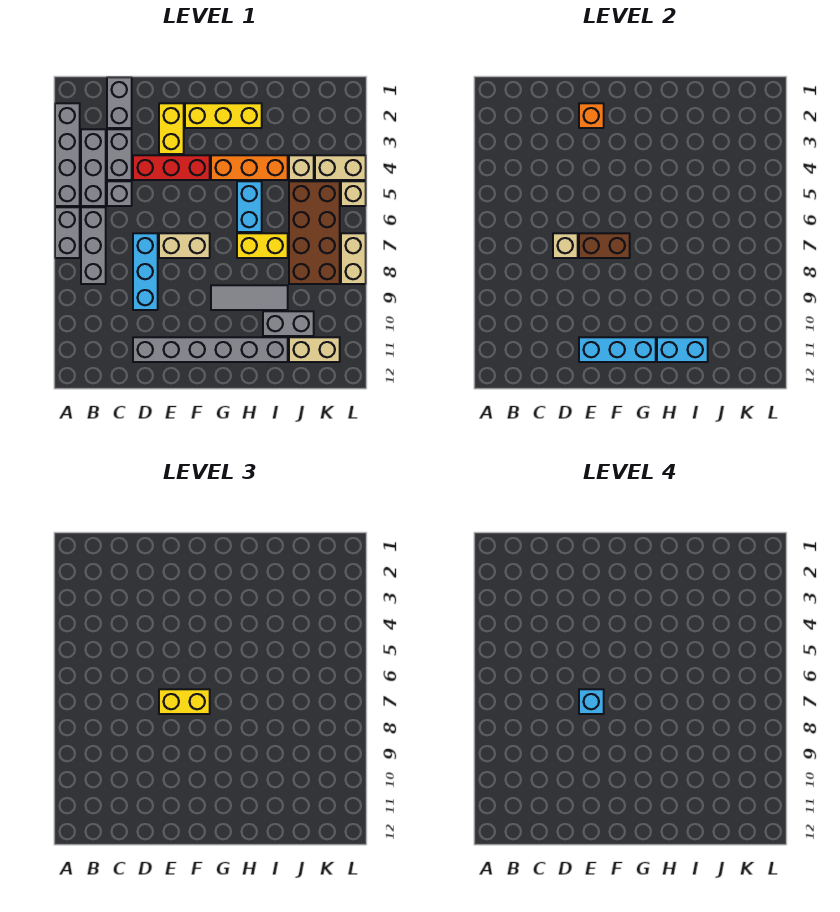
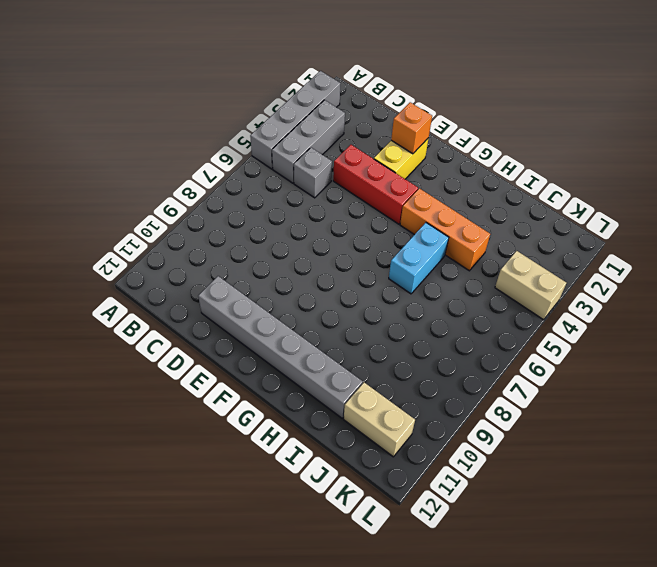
none -> grey brick A6:A7 level 1
none -> grey brick B6:B8 level 1
none -> grey brick C1:C2 level 1
none -> grey brick C3:C4 level 1

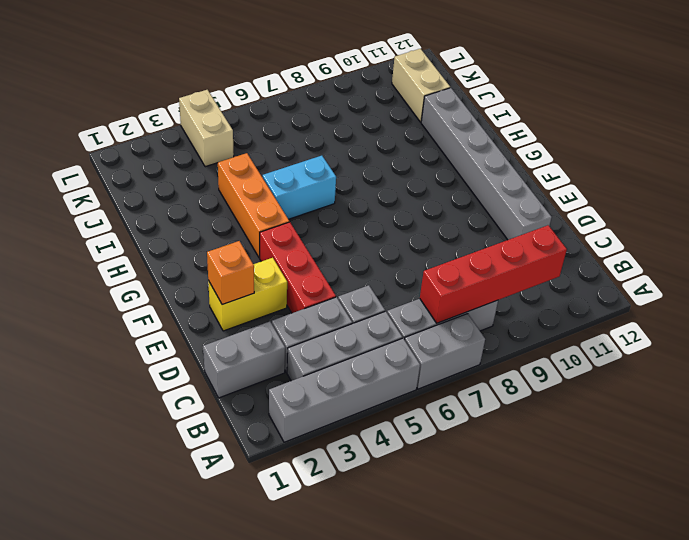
red brick B7:B10 level 2 -> none
none -> cyan brick D7:D9 level 1
none -> tan brick E7:F7 level 1
none -> yellow brick F2:H2 level 1
none -> grey tile G9:I9 level 1

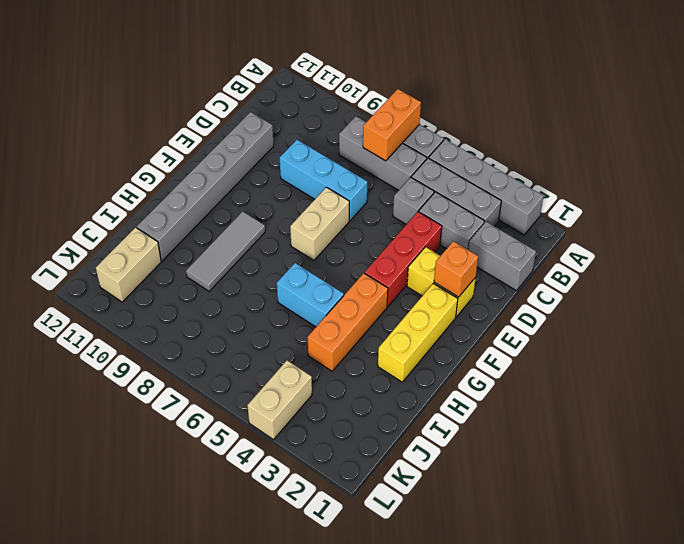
orange brick A7:B7 level 2 -> none
none -> yellow brick H7:I7 level 1
none -> grey brick I10:J10 level 1
none -> tan brick J4 level 1
none -> brown brick J5:K8 level 1

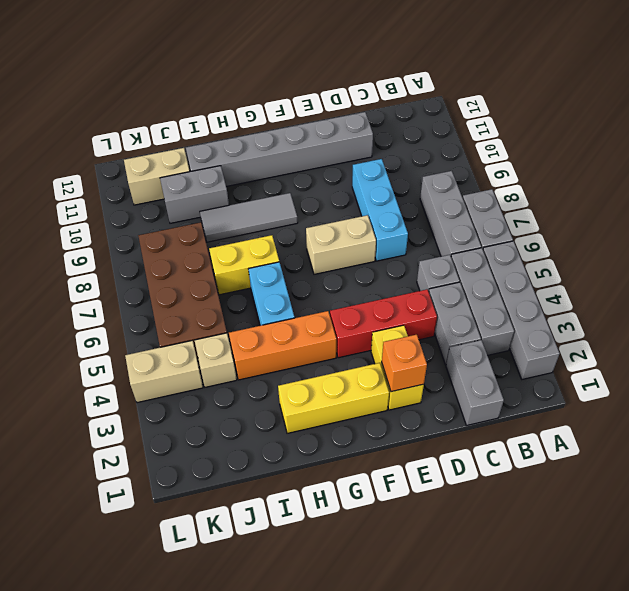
none -> tan brick L5 level 1
none -> tan brick L7:L8 level 1
none -> tan brick D7 level 2
none -> brown brick E7:F7 level 2

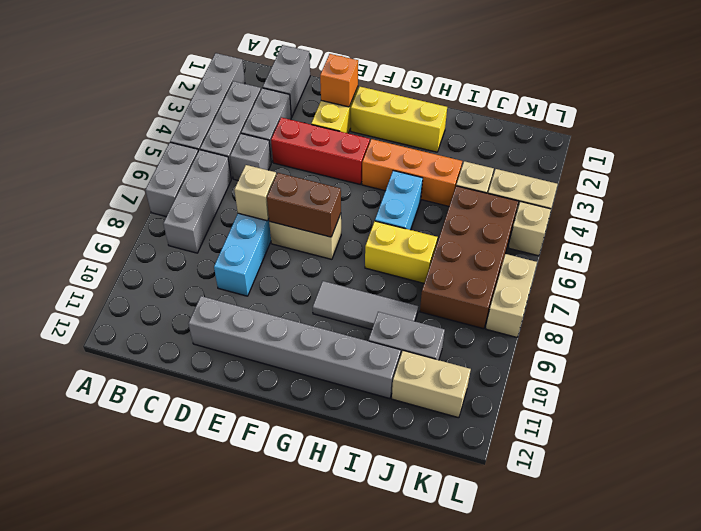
none -> cyan brick E11:G11 level 2
none -> cyan brick H11:I11 level 2
none -> yellow brick E7:F7 level 3
none -> cyan brick E7 level 4

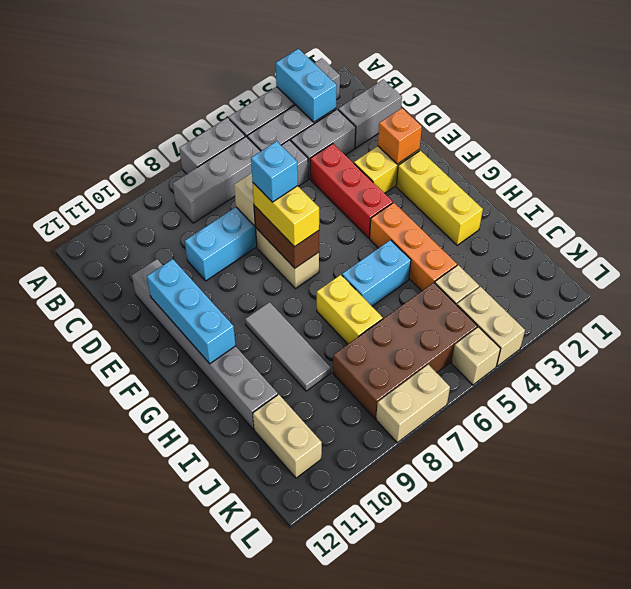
cyan brick A3:B3 level 2 -> cyan brick H11:I11 level 2
none -> grey brick I10:J10 level 1

